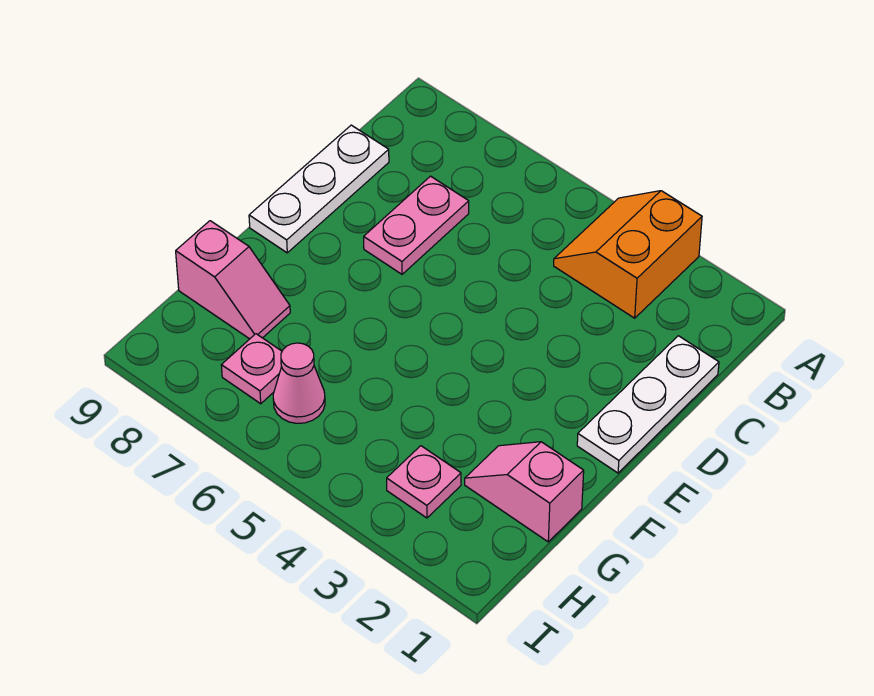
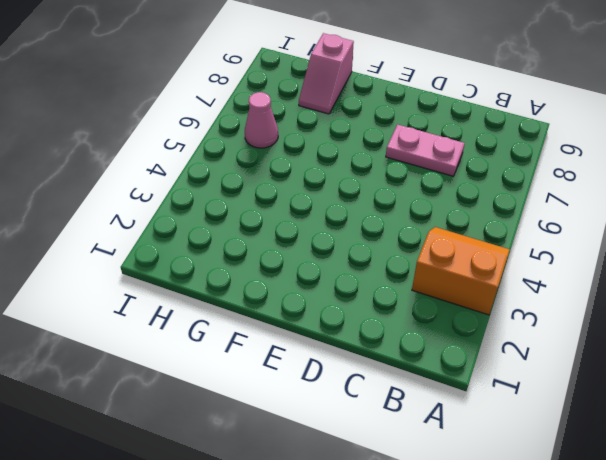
none -> white plate C1:E1 level 1
none -> white plate C9:E9 level 1

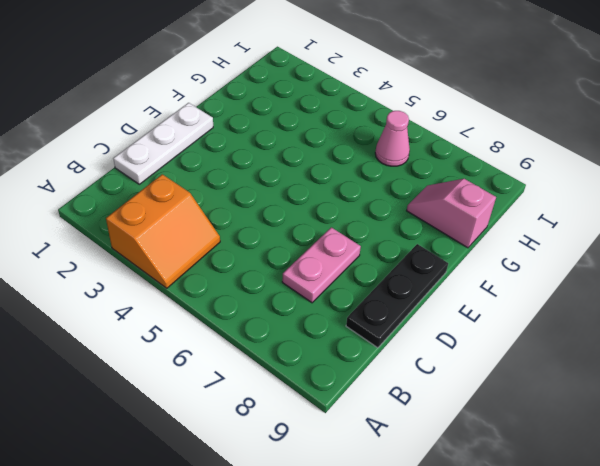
black plate C9:E9 level 1 -> white plate C9:E9 level 1
none -> pink slope G1:G2 level 1 top 1
none -> pink plate H3 level 1

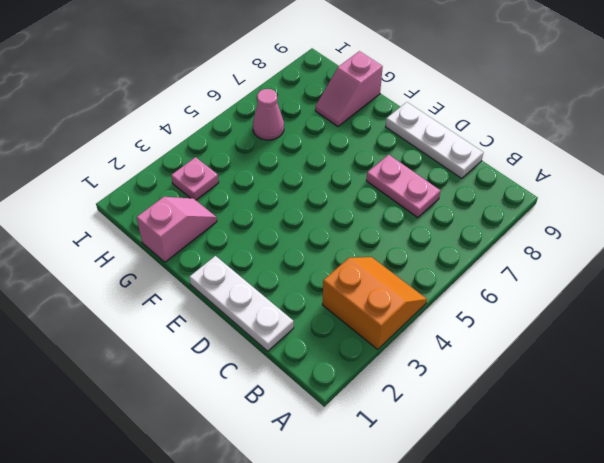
none -> pink plate H7 level 1

